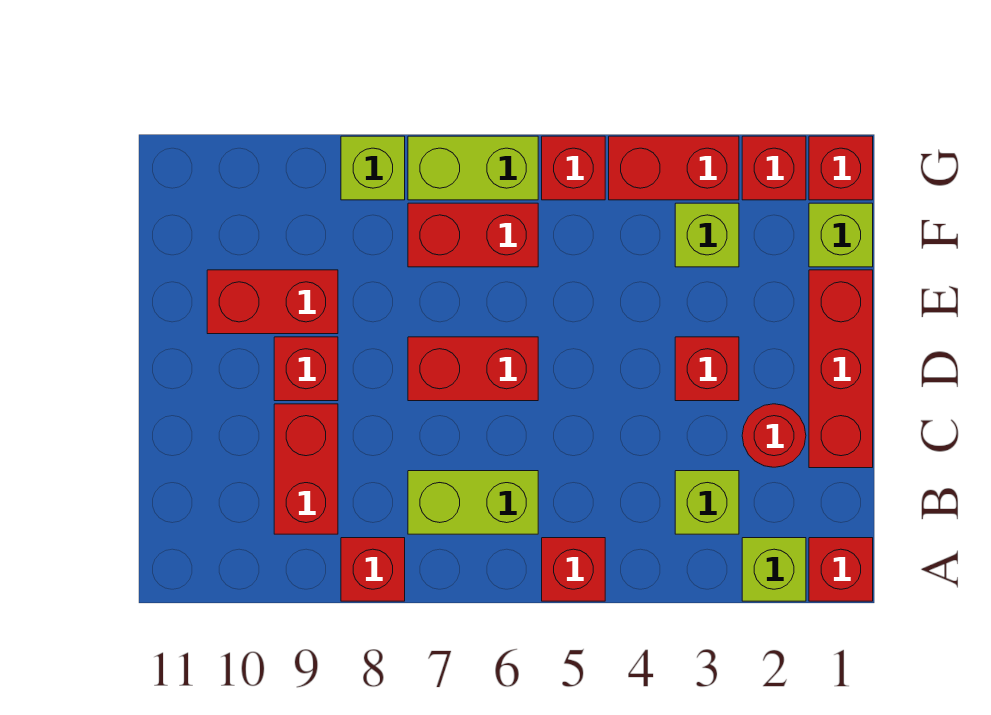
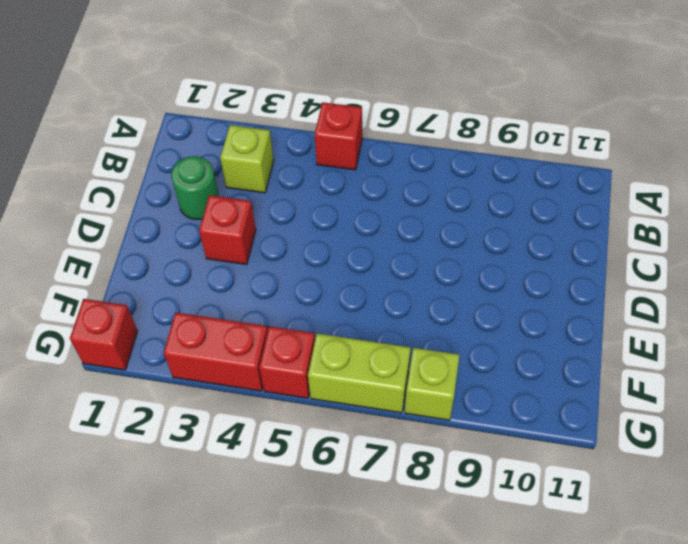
green round brick C2 level 1 -> red round brick C2 level 1
none -> red brick A1 level 1
none -> lime brick A2 level 1
none -> red brick A8 level 1

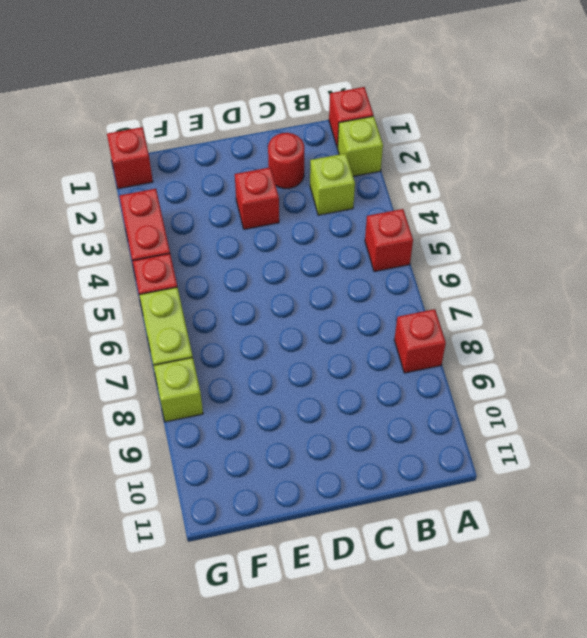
none -> lime brick B6:B7 level 1
none -> red brick B9:C9 level 1
none -> red brick C1:E1 level 1

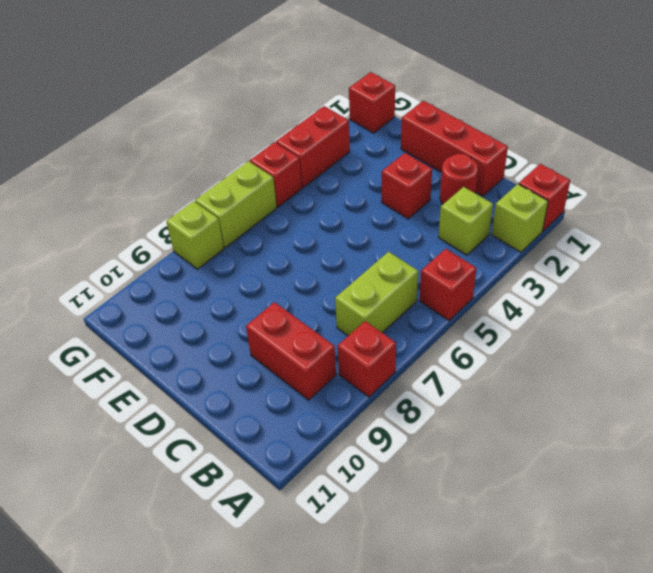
none -> red brick D6:D7 level 1
none -> red brick D9 level 1
none -> red brick E9:E10 level 1

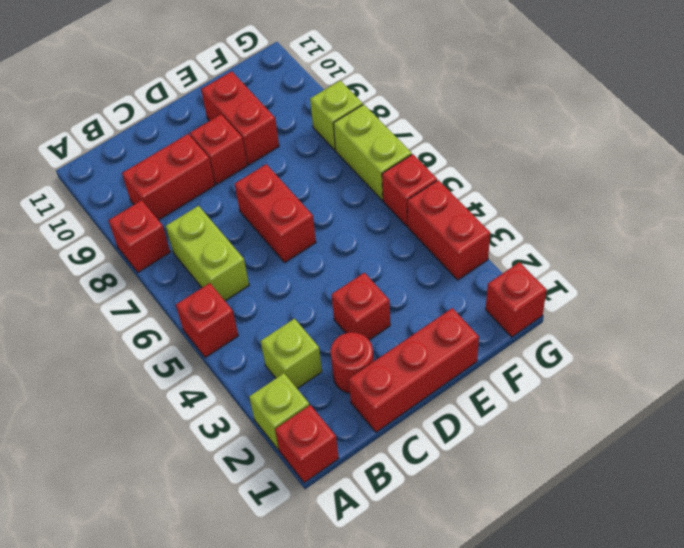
none -> lime brick F1 level 1
none -> lime brick F3 level 1
none -> red brick F6:F7 level 1

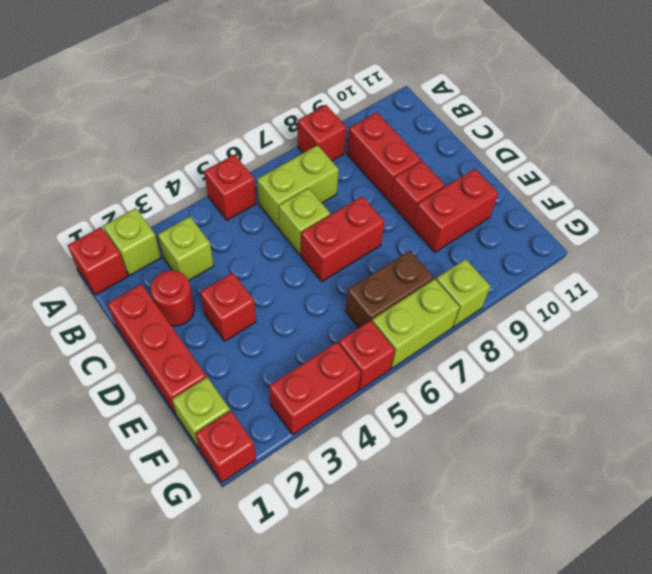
lime brick C6 level 1 -> lime brick F3 level 1
brown brick F6:F7 level 1 -> red brick F6:F7 level 1
none -> red brick G2 level 1

